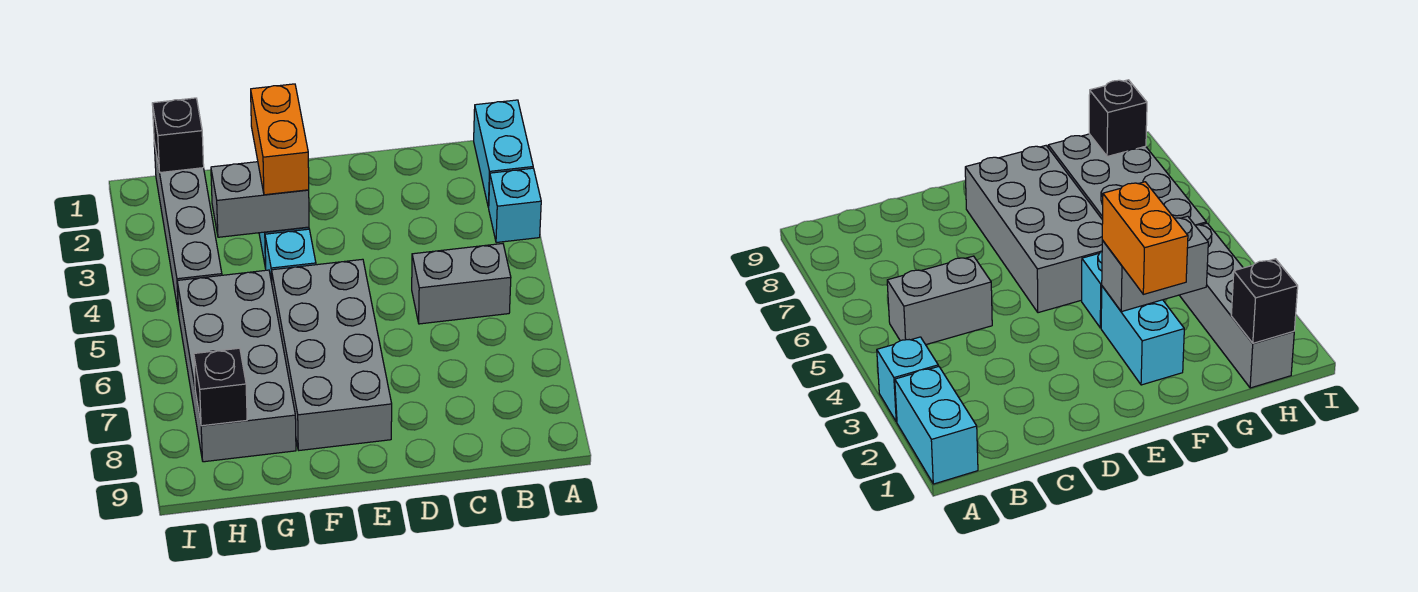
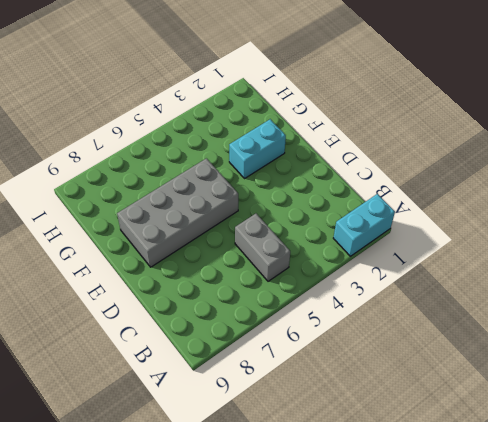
none -> cyan brick A3 level 1
none -> cyan brick F4 level 1
none -> grey brick G5:H8 level 1

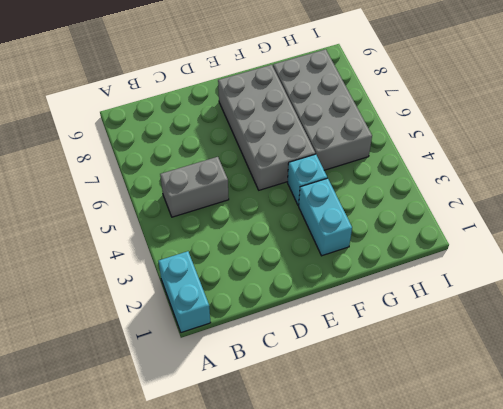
none -> cyan brick A3 level 1
none -> grey brick H1:H4 level 1
none -> grey brick F3:G3 level 2

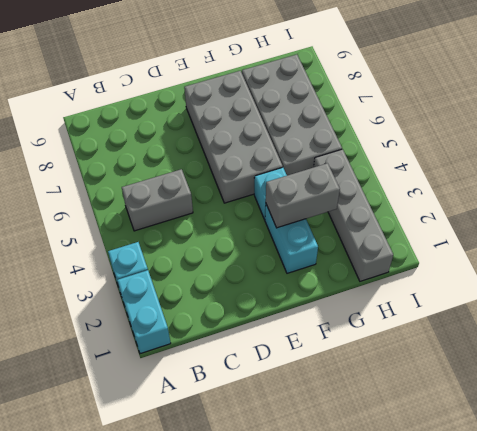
none -> black brick H1 level 2
none -> black brick H8 level 2
none -> orange brick F2:F3 level 3

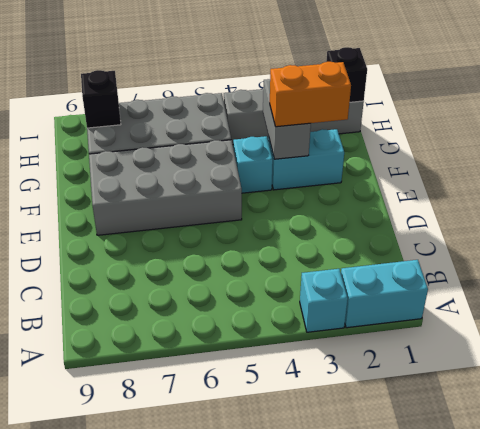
none -> grey brick B5:C5 level 1

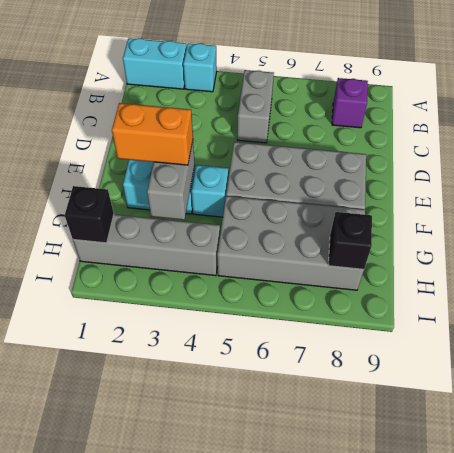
purple brick B8 level 1 -> none

